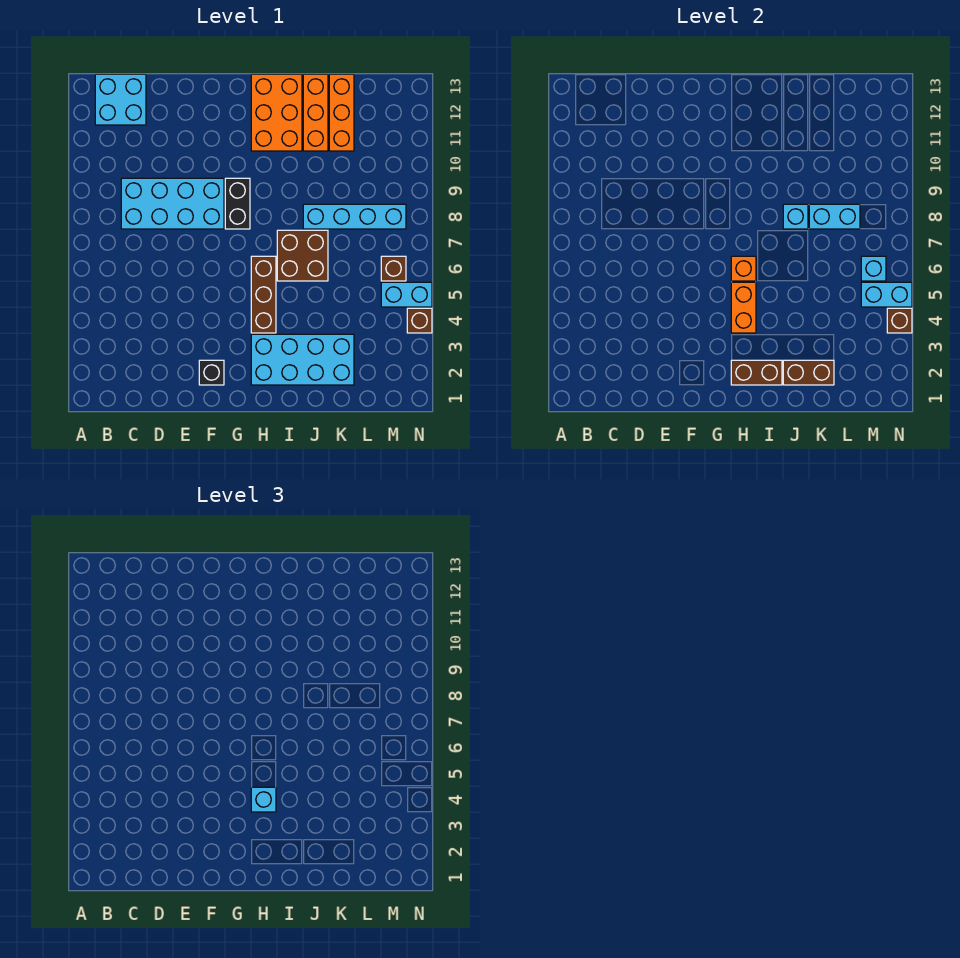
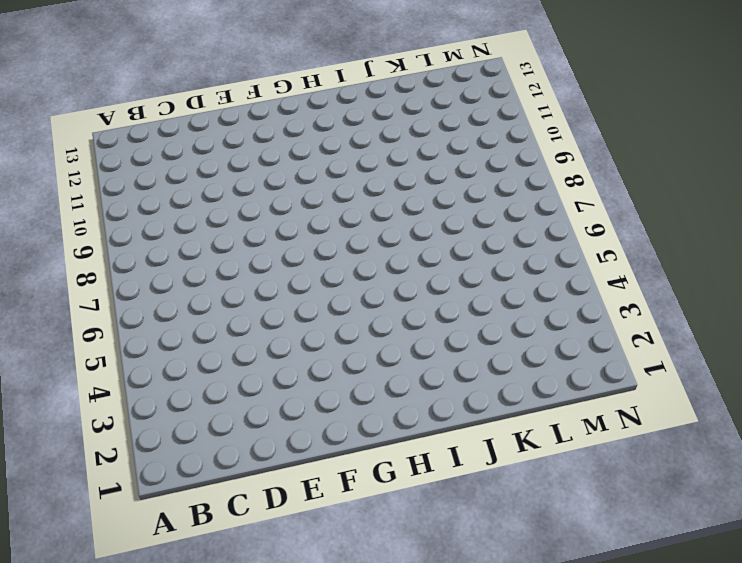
none -> cyan brick B12:C13 level 1
none -> cyan brick C8:F9 level 1
none -> black brick F2 level 1

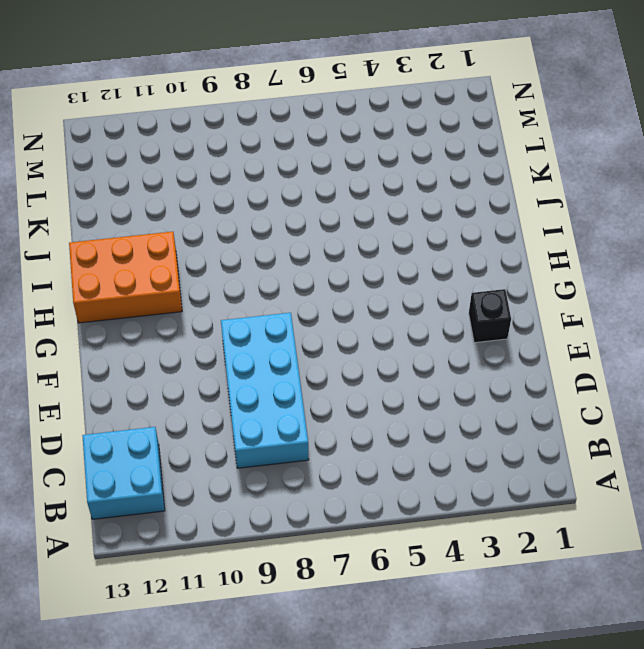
none -> black brick G8:G9 level 1
none -> cyan brick H2:K3 level 1
none -> brown brick H4:H6 level 1

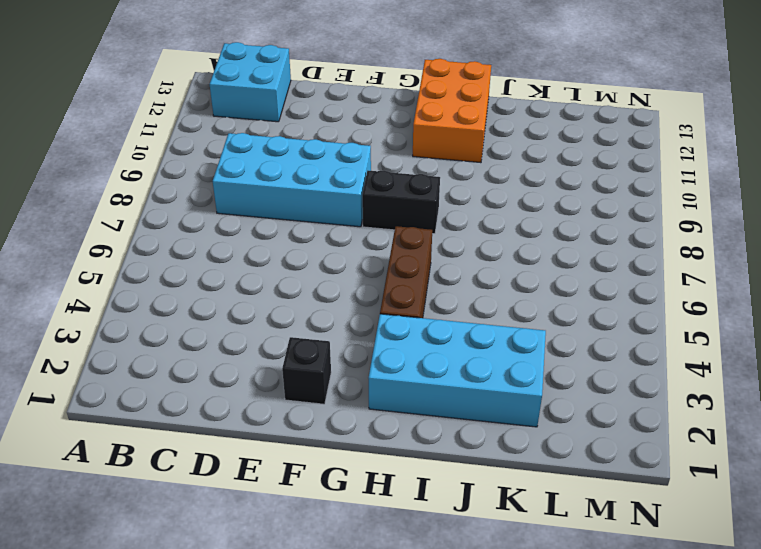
black brick G8:H8 level 1 -> black brick G8:G9 level 1
none -> brown brick I6:J7 level 1
none -> cyan brick J8:M8 level 1
none -> orange brick J11:J13 level 1

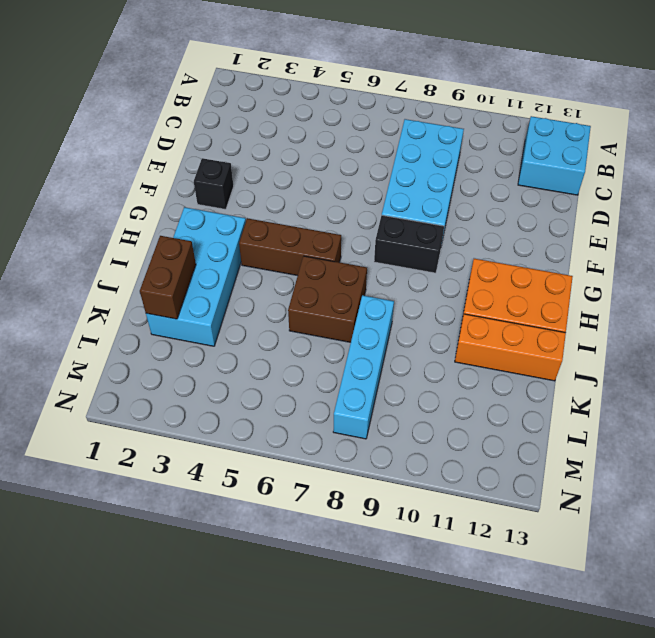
none -> orange brick K11:K13 level 1
none -> cyan brick M5:N5 level 1
none -> brown brick M6 level 1

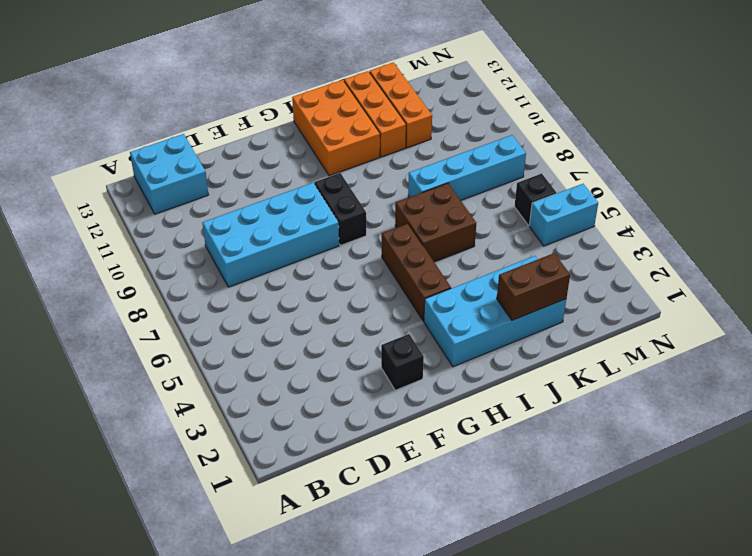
black brick M6 level 1 -> brown brick M6 level 1
none -> brown brick N4 level 1
none -> brown brick H2:I2 level 2
none -> orange brick H4:H5 level 2

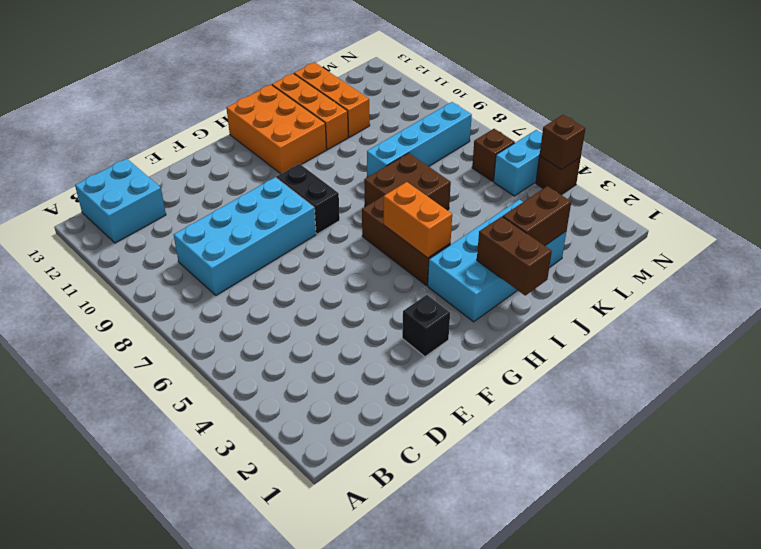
brown brick I1:I2 level 2 -> brown brick H2:I2 level 2
none -> orange brick H6 level 2
none -> cyan brick J8 level 2
none -> cyan brick K8:L8 level 2

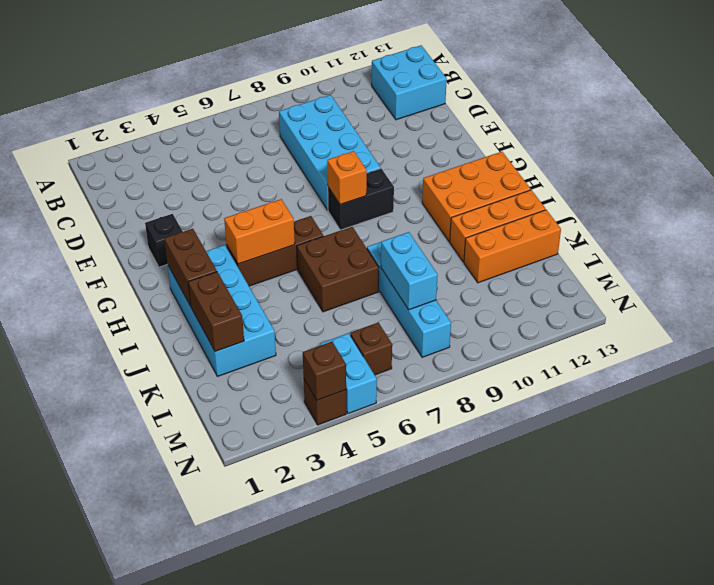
orange brick G8 level 2 -> orange brick H6 level 2
none -> cyan brick J8 level 2
none -> cyan brick M5:N5 level 2
none -> cyan brick M6 level 2

